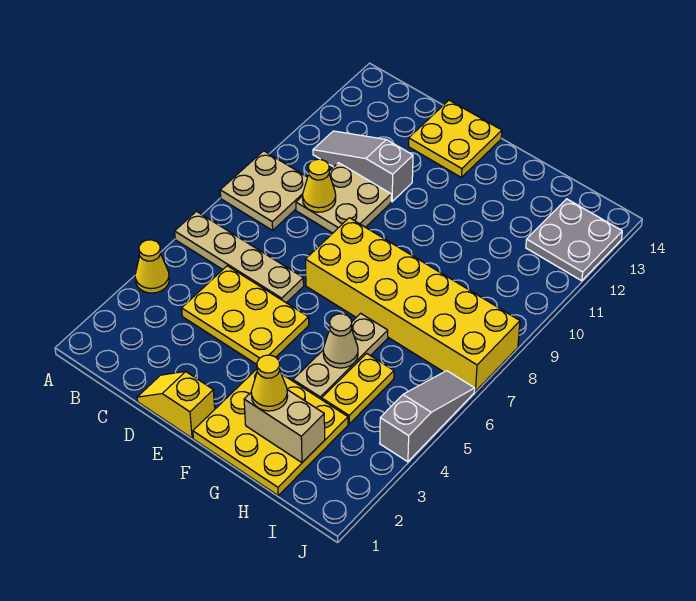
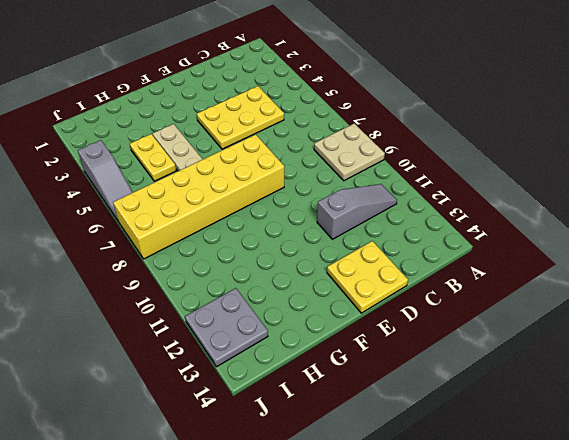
none -> yellow cone A4 level 1
none -> tan plate A6:D6 level 1
none -> tan plate C9:D10 level 1

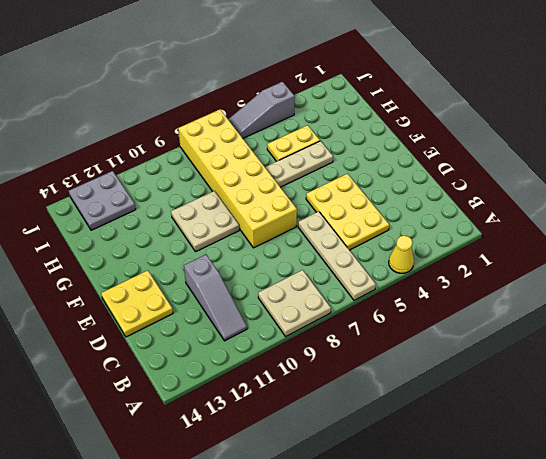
tan plate F9:G10 level 1 -> tan plate C9:D10 level 1
none -> yellow slope D1:E1 level 1 top E
none -> yellow plate F1:H3 level 1
none -> yellow cone C9 level 2

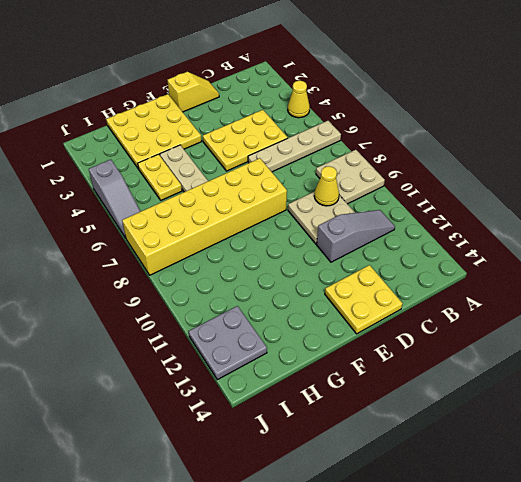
none -> tan brick G2:H2 level 2
none -> tan cone G5 level 2
none -> yellow cone G2 level 3

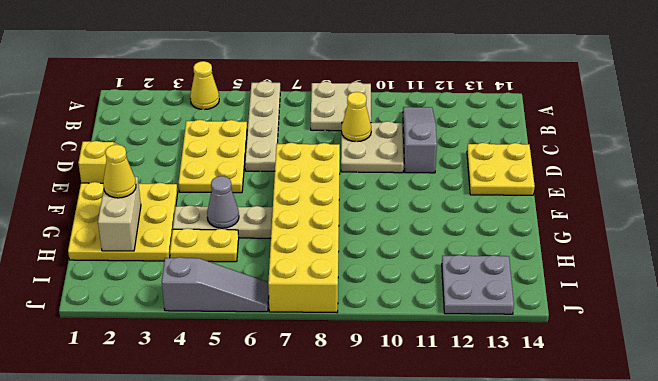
grey cone G5 level 2 -> tan cone G5 level 2

